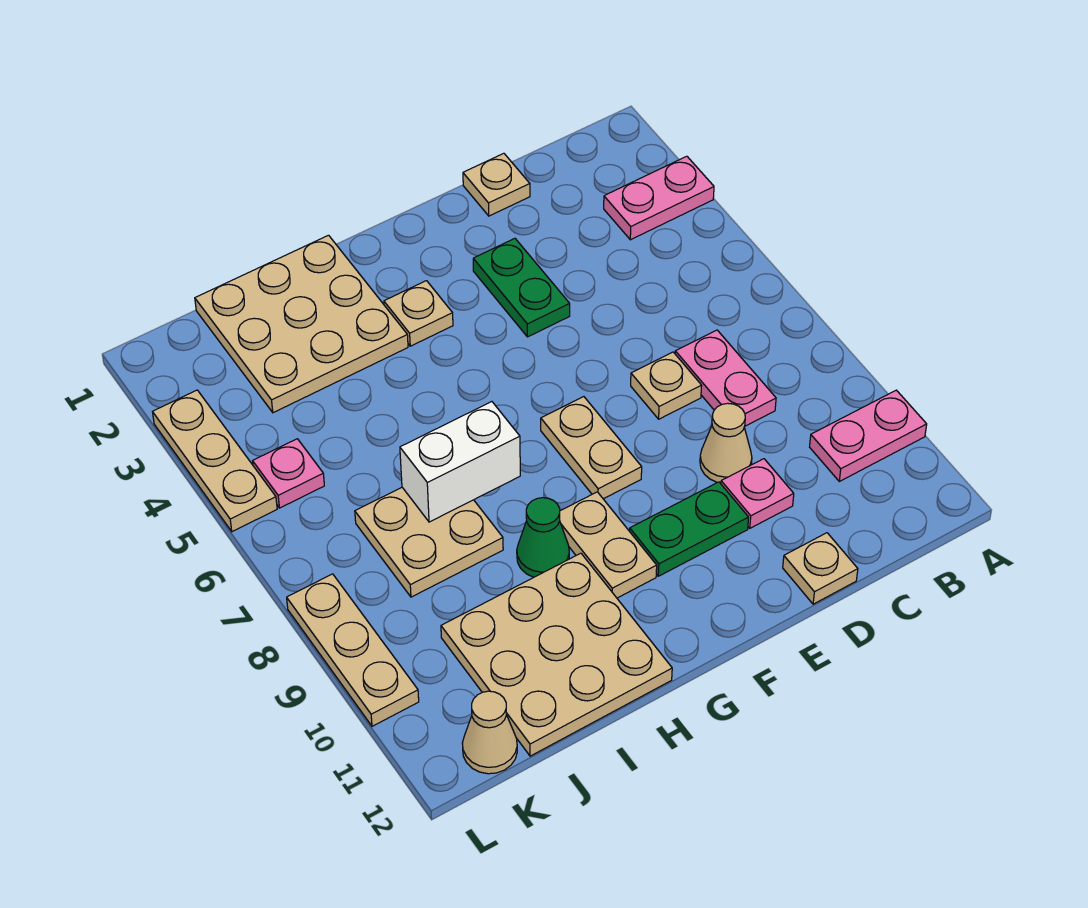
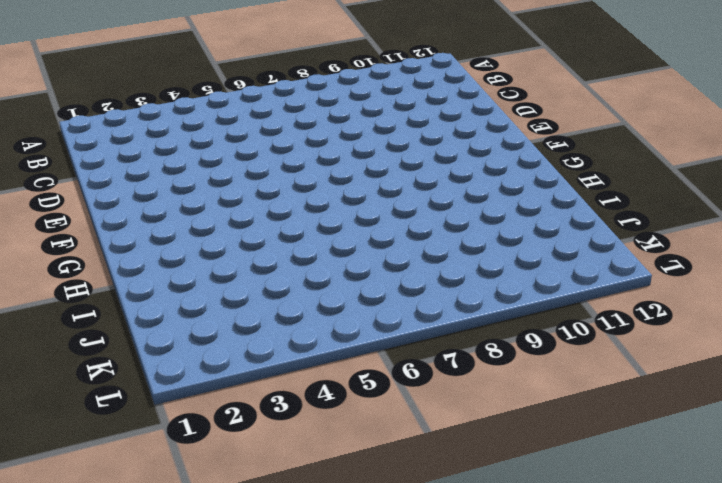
none -> pink plate A3:B3 level 1
none -> pink plate A10:B10 level 1
none -> pink plate C7:C8 level 1

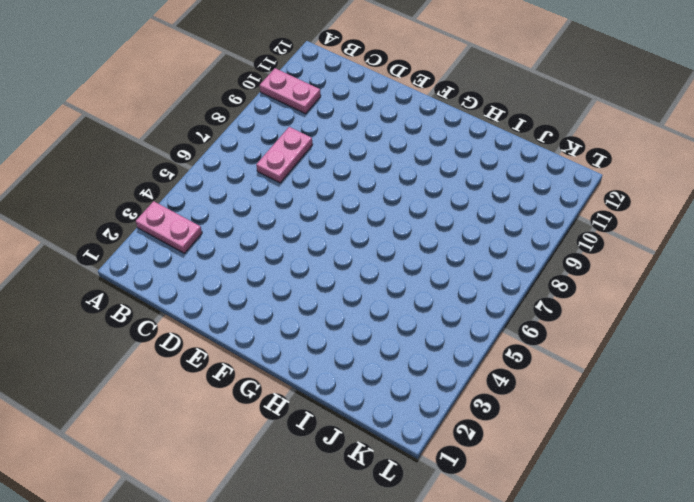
none -> tan plate D1 level 1
none -> tan plate D7 level 1
none -> tan cone D9 level 1

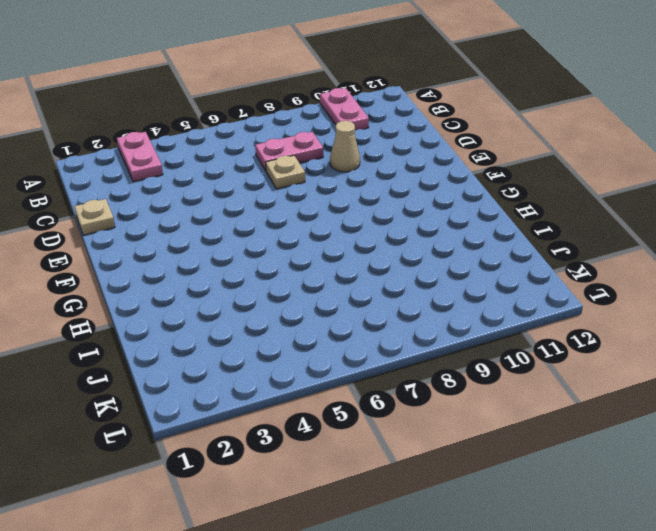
none -> pink plate D10 level 1
none -> tan plate D12 level 1
none -> green plate E3:E4 level 1

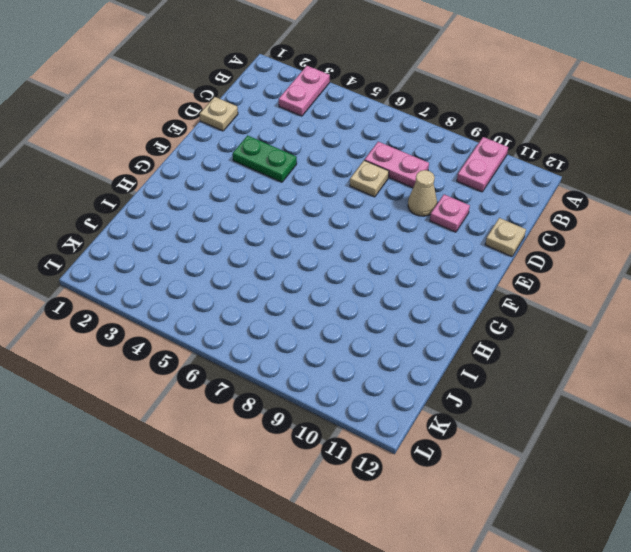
none -> green plate E10:F10 level 1
none -> tan plate F7:F8 level 1
none -> tan plate G3 level 1

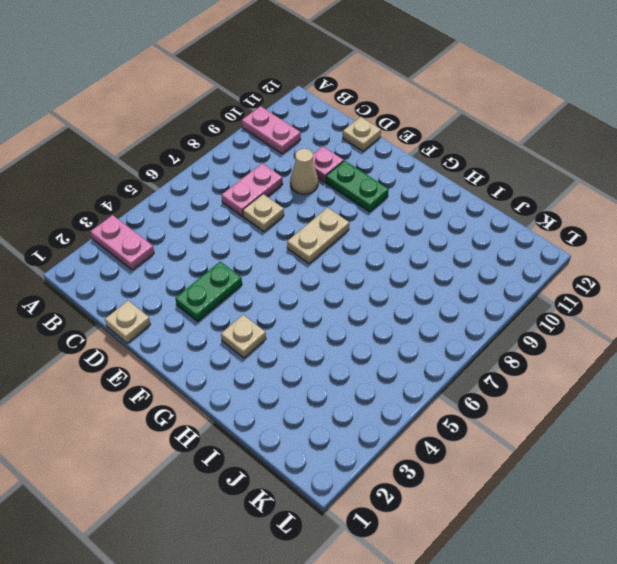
none -> tan plate G9:G10 level 1
none -> tan plate H1:J3 level 1
none -> green cone H9 level 1

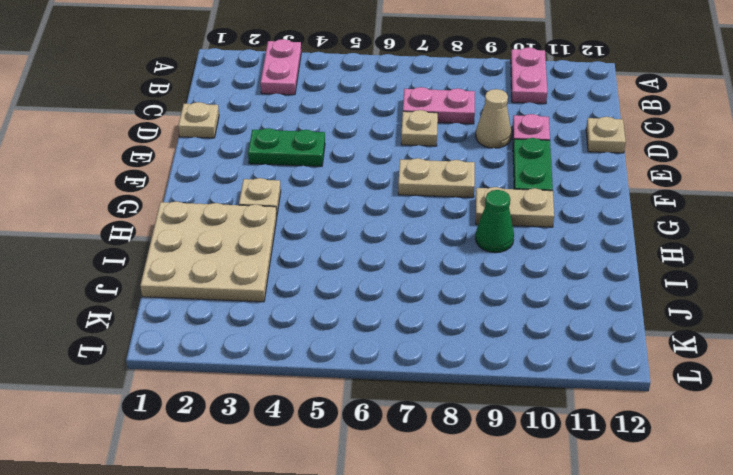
none -> tan plate H10:J12 level 1
none -> tan plate I7:J8 level 1
none -> pink plate K5 level 1

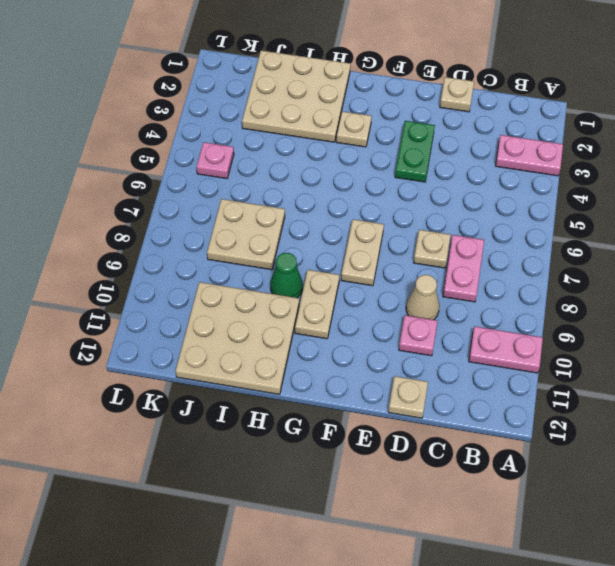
none -> green plate E10:F10 level 1
none -> tan cone K12 level 1
none -> tan plate L3:L5 level 1

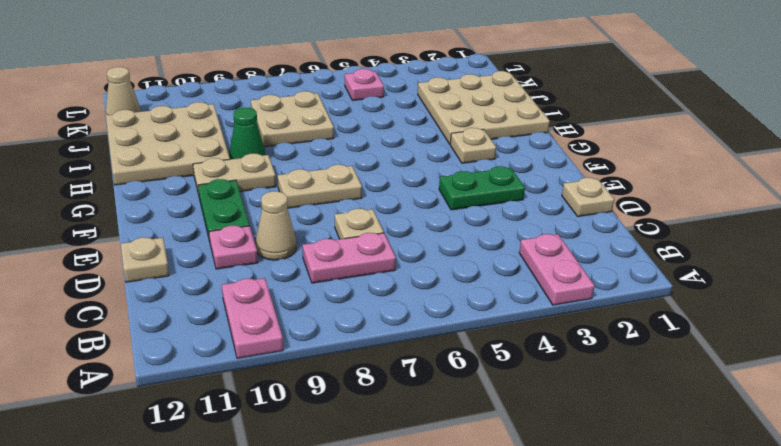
none -> tan plate L3:L5 level 1
none -> tan plate L8:L10 level 1
none -> white brick H7:I7 level 2

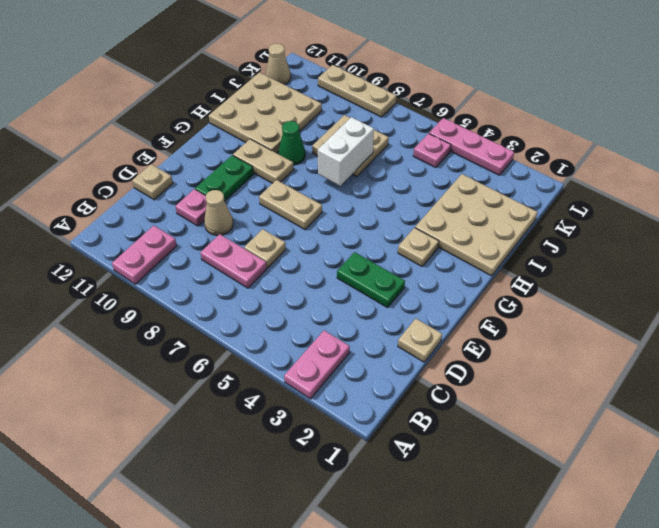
pink plate L3:L5 level 1 -> tan plate L3:L5 level 1

